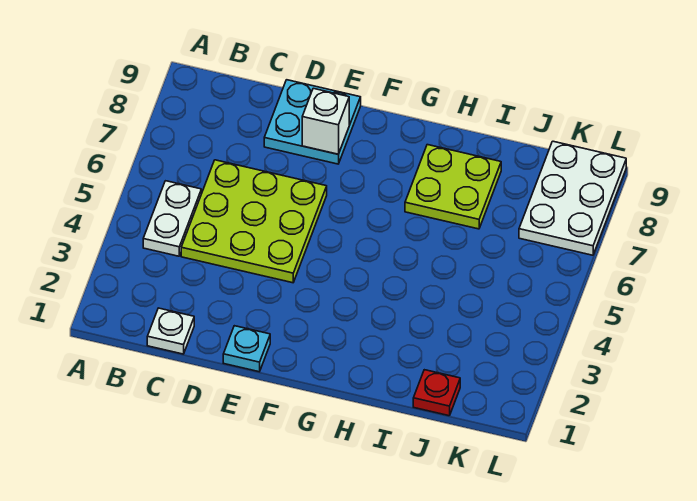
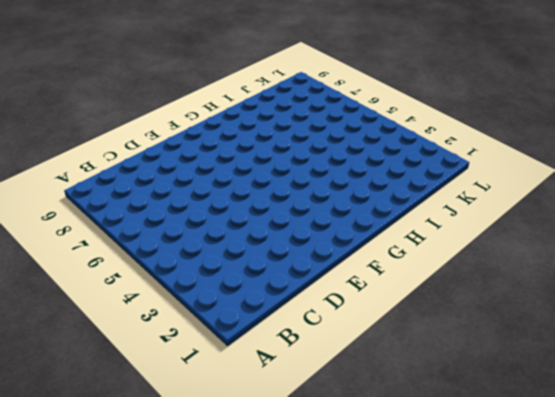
none -> white plate B4:B5 level 1
none -> white plate C1 level 1

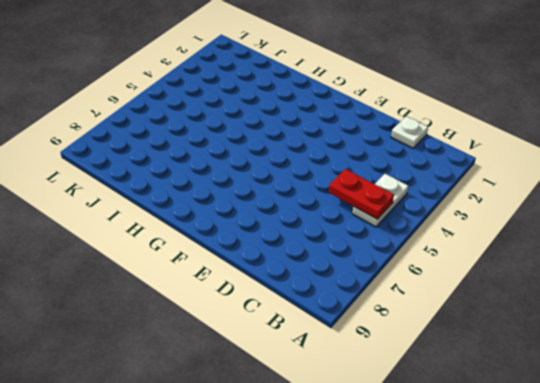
red plate B5:C5 level 2 -> none
none -> lime plate C4:E6 level 1
none -> cyan plate D8:E9 level 1

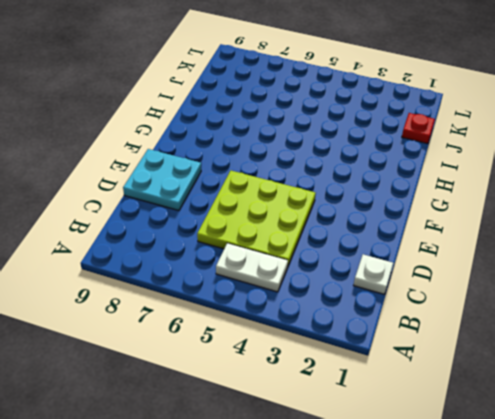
none -> cyan plate E1 level 1
none -> lime plate H7:I8 level 1

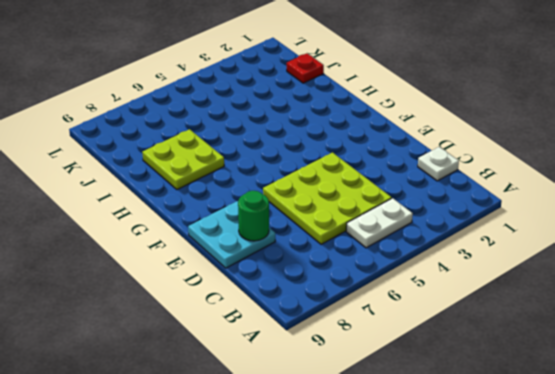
green round brick D8 level 2 -> none
none -> cyan plate E1 level 1
none -> white plate K7:L9 level 1

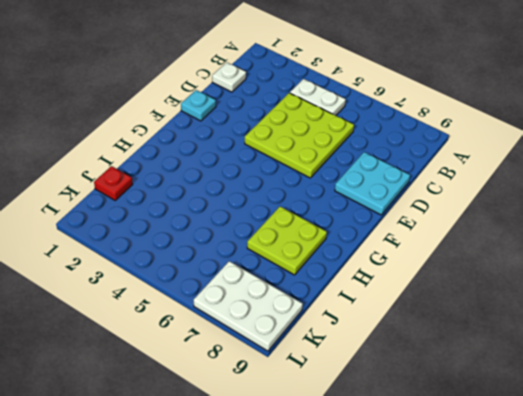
none -> white brick E8 level 2

